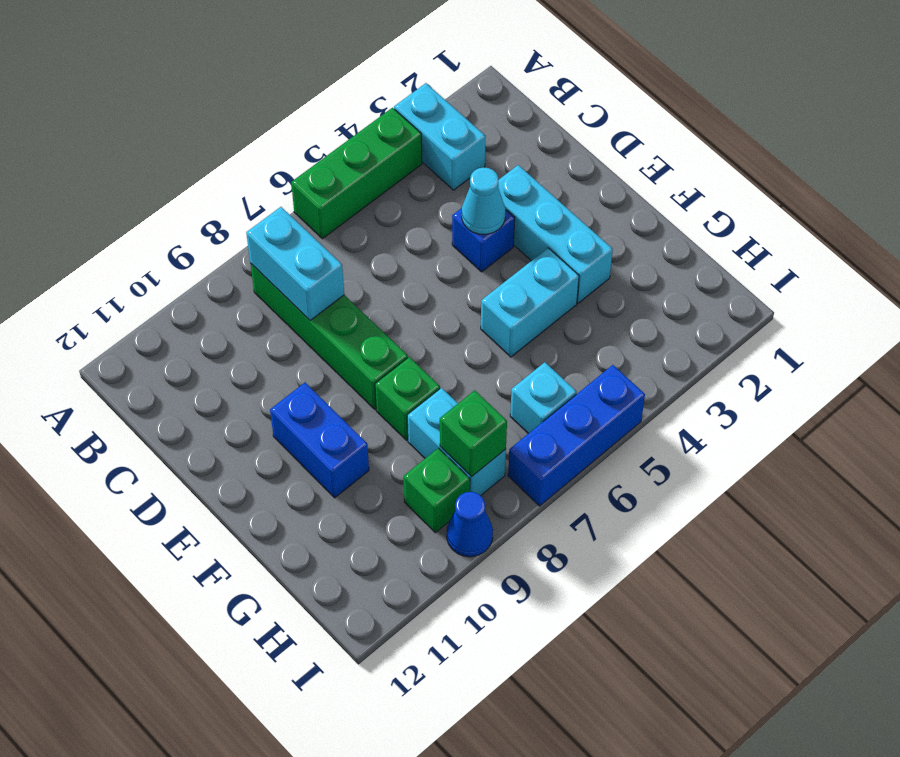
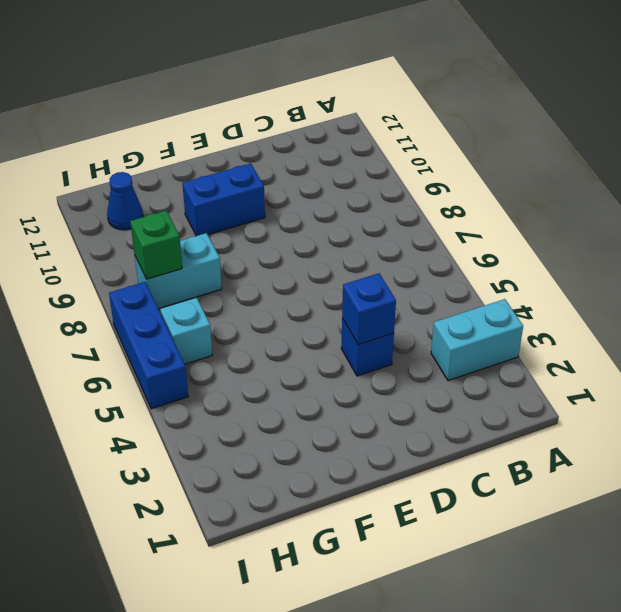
blue brick D4 level 2 -> cyan cone D4 level 2
blue cone H11 level 1 -> blue cone I9 level 1
none -> green brick A4:A6 level 1
none -> green brick B8:E8 level 1
none -> cyan brick D3:F3 level 1

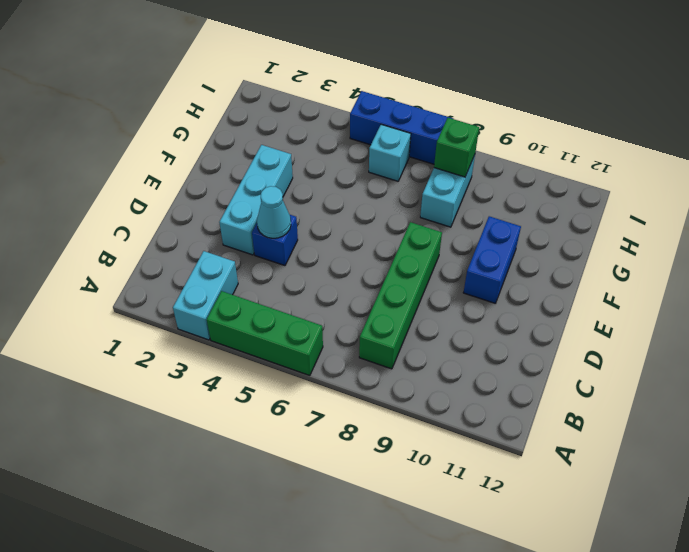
none -> cyan brick F4:F5 level 1
none -> green brick F8 level 1
none -> green brick H9 level 1

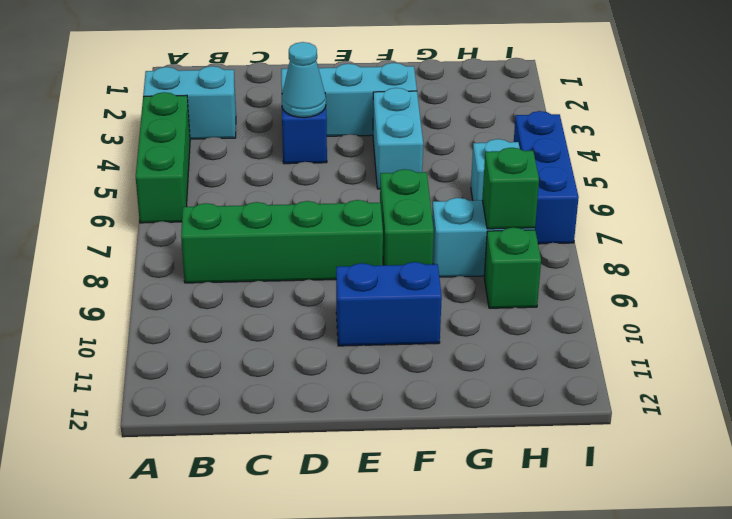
green brick F7:F8 level 1 -> green brick F8 level 1
none -> blue cone I9 level 1
none -> cyan brick B8:C8 level 2

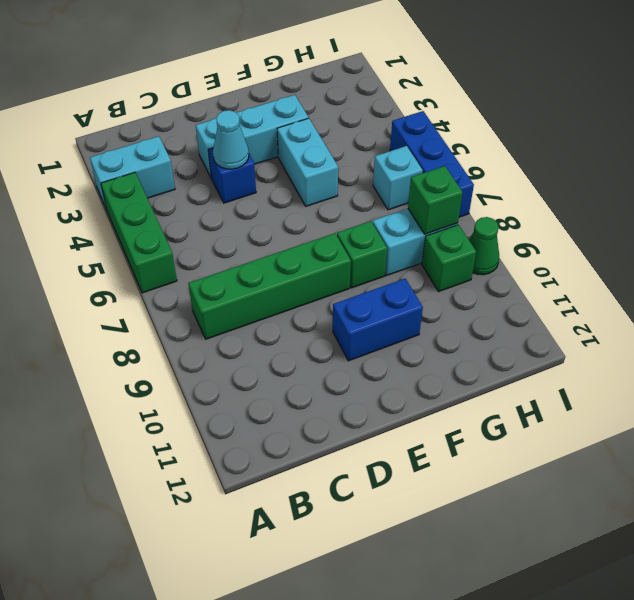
green cone I9 level 1 -> blue cone I9 level 1
none -> cyan brick B8:C8 level 2

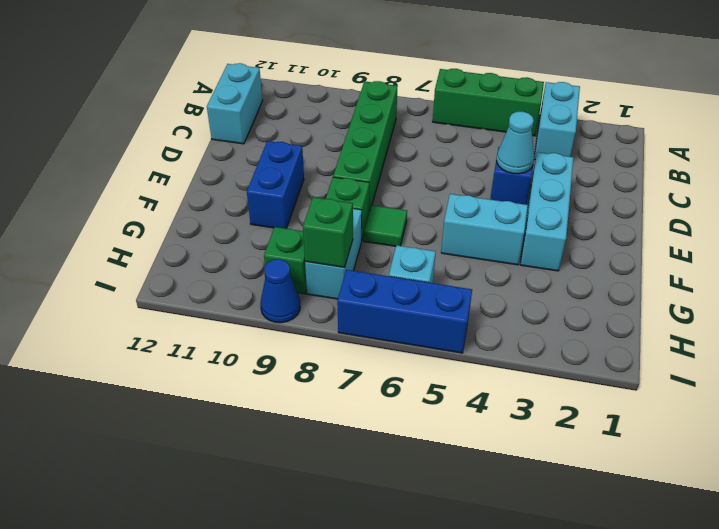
cyan brick B12:C12 level 1 -> cyan brick B8:C8 level 2
green tile F7 level 1 -> none

